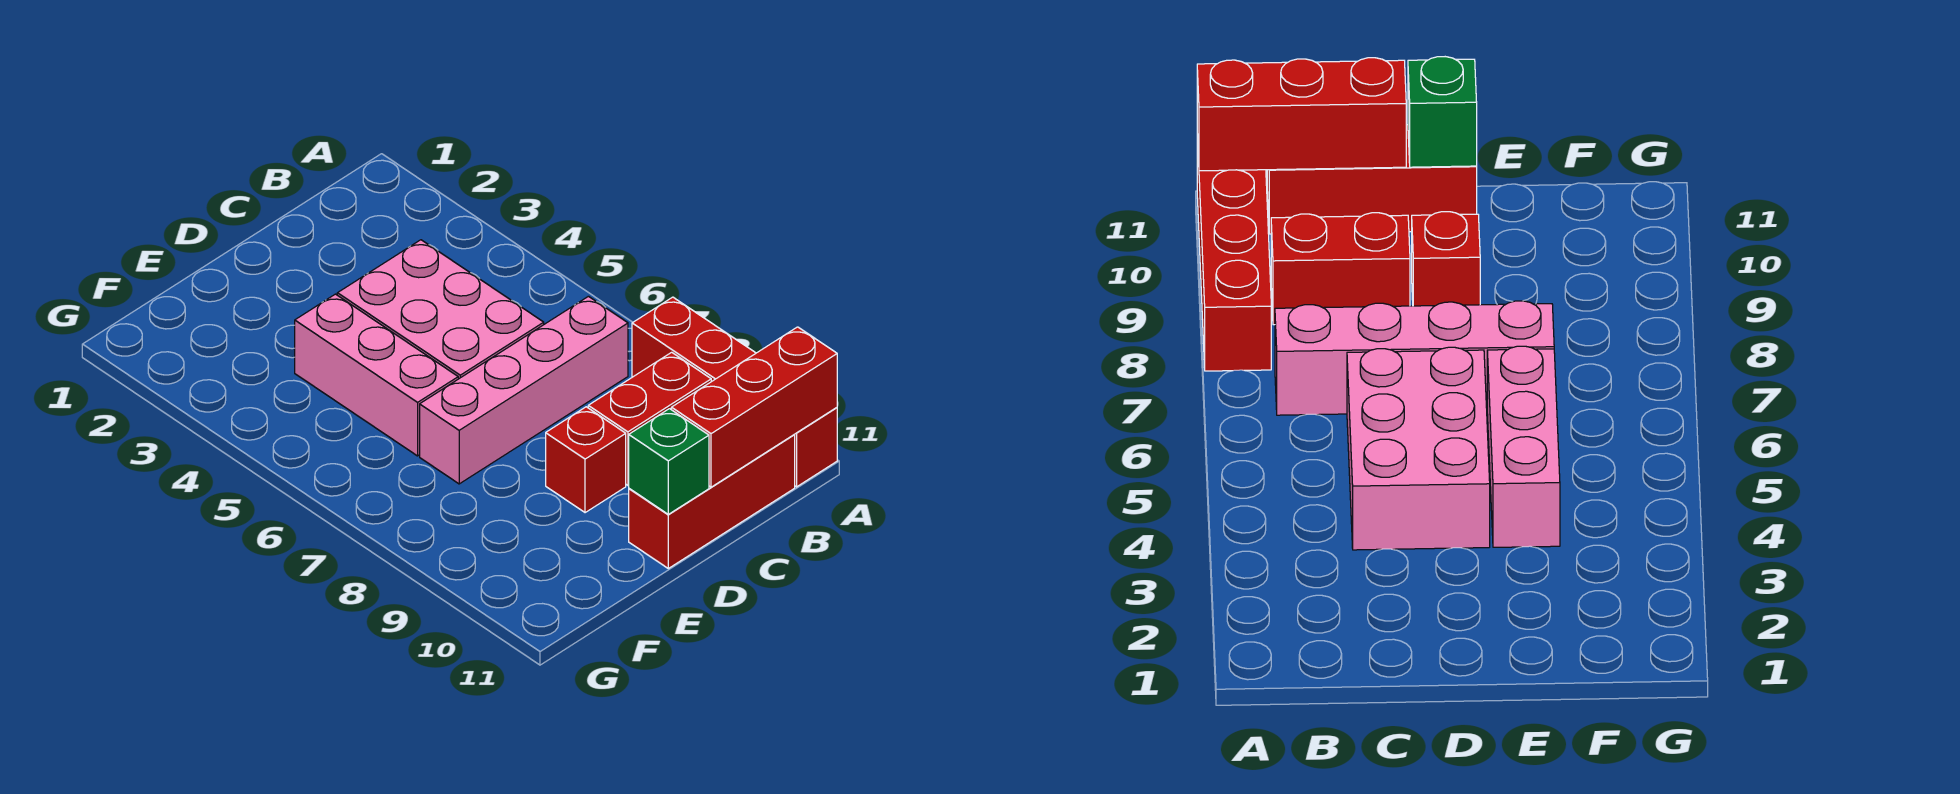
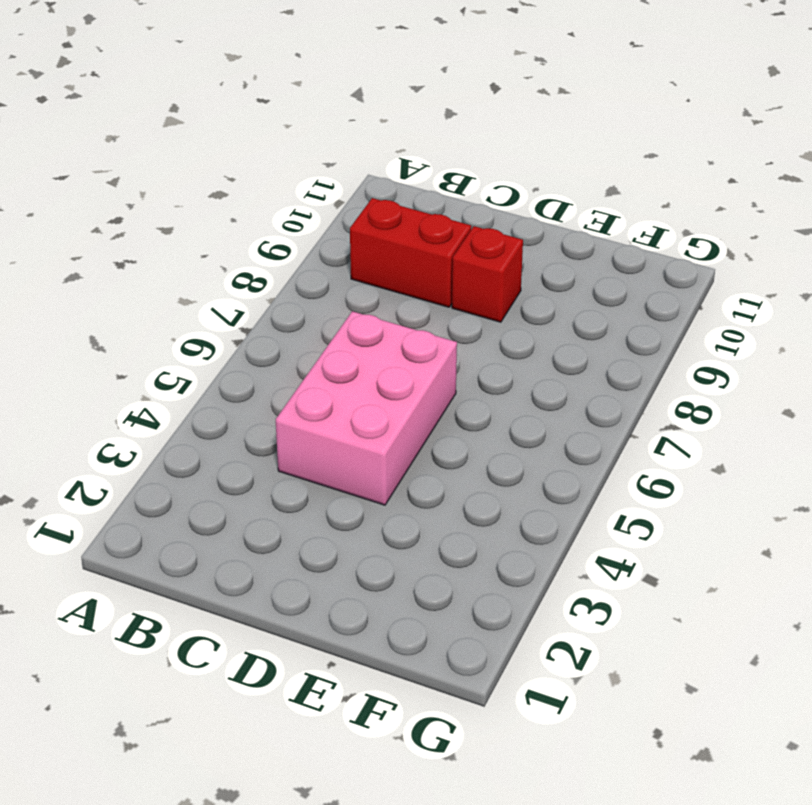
none -> red brick A8:A11 level 1
none -> pink brick B7:E7 level 1

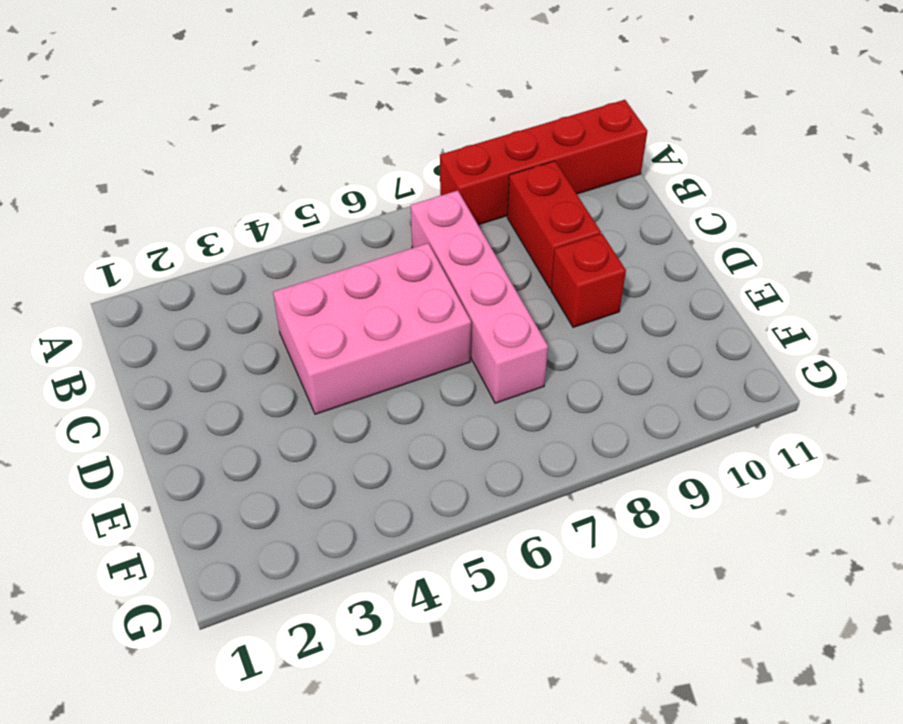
none -> red brick B11:D11 level 1
none -> pink brick E4:E6 level 1

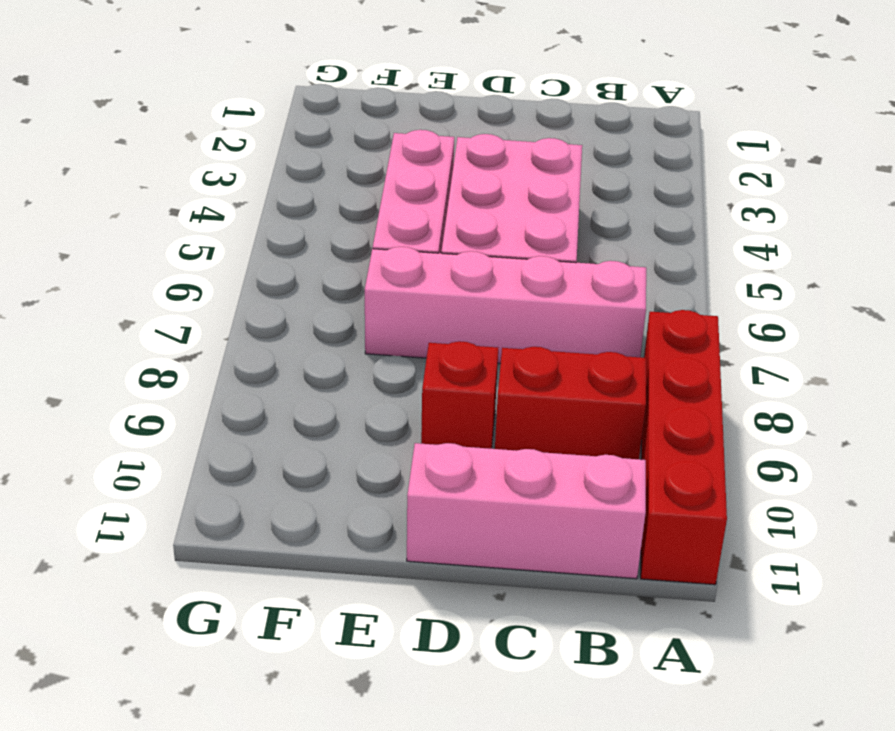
pink brick B11:D11 level 1 -> red brick B11:D11 level 1
none -> red brick A11:C11 level 2
none -> green brick D11 level 2

